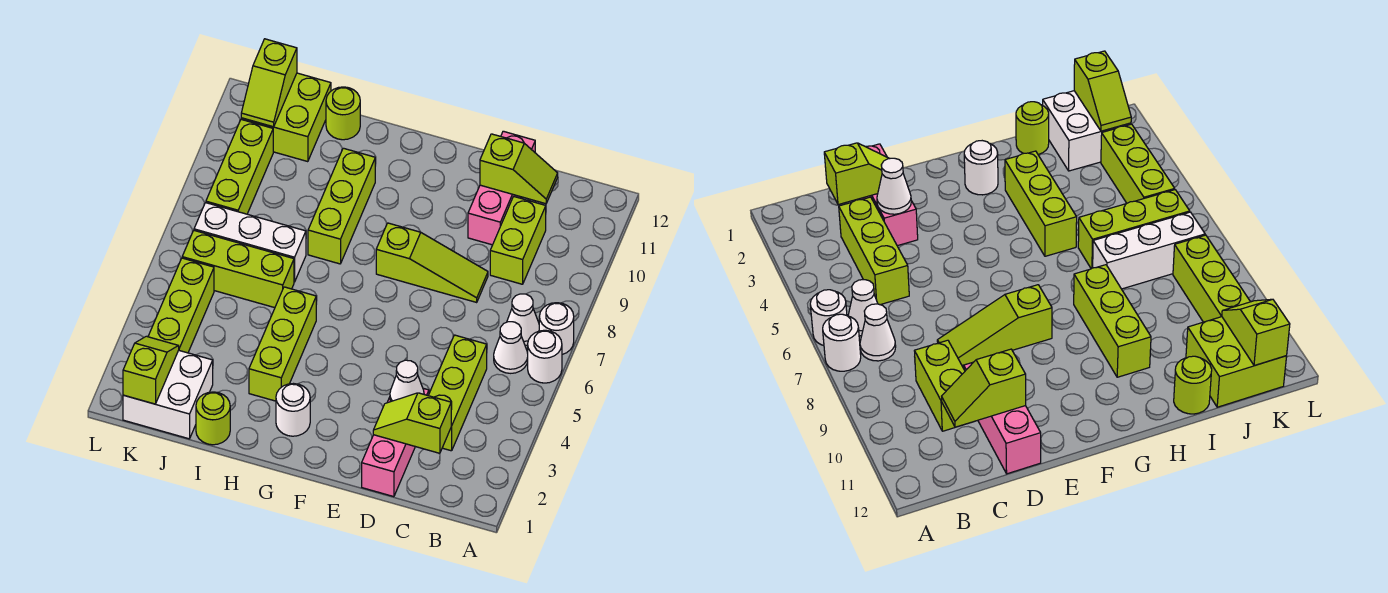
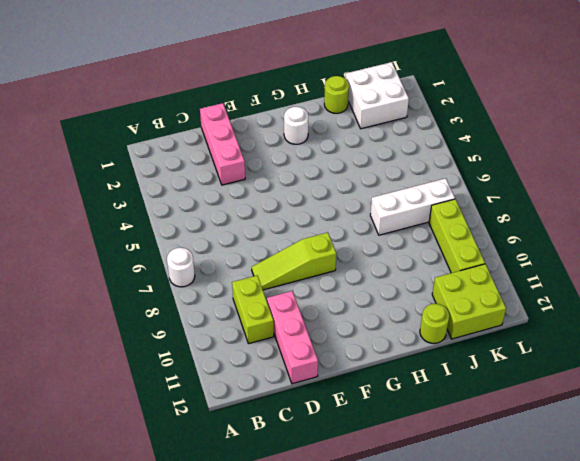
none -> white round brick A6 level 1
none -> white cone B6 level 1
none -> white cone B7 level 1

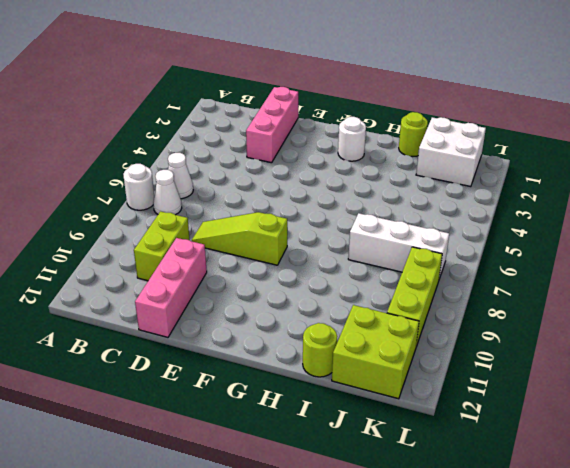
none -> white round brick A6 level 1
none -> lime brick C3:C5 level 1
none -> lime brick H3:H5 level 1

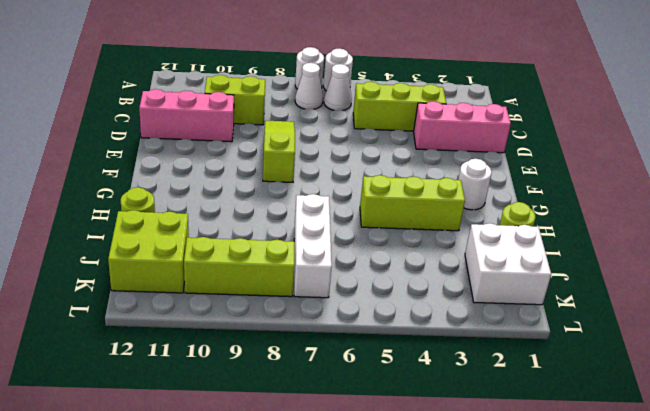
none -> lime brick H8:H10 level 1
none -> lime brick I6:K6 level 1
none -> lime brick K3:K5 level 1

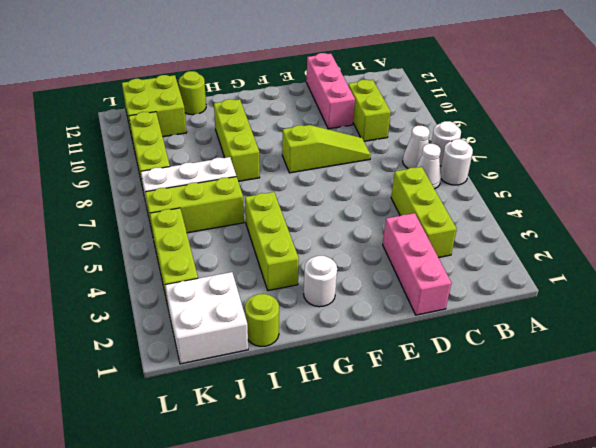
none -> lime slope C2:D2 level 2 top C
none -> lime slope C11:D11 level 2 top D
none -> white cone D3 level 2

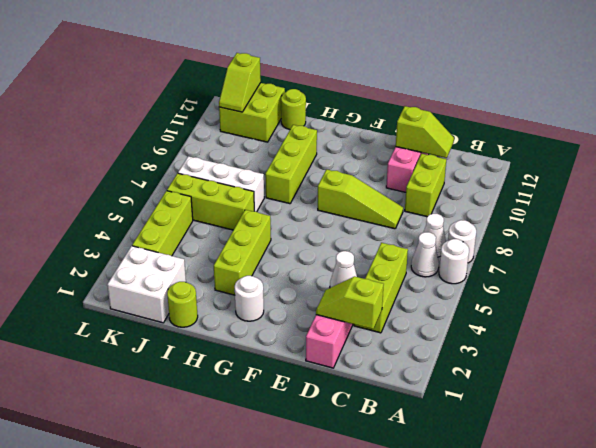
none -> lime brick K8:K10 level 1
none -> lime slope K1:K2 level 2 top 1

